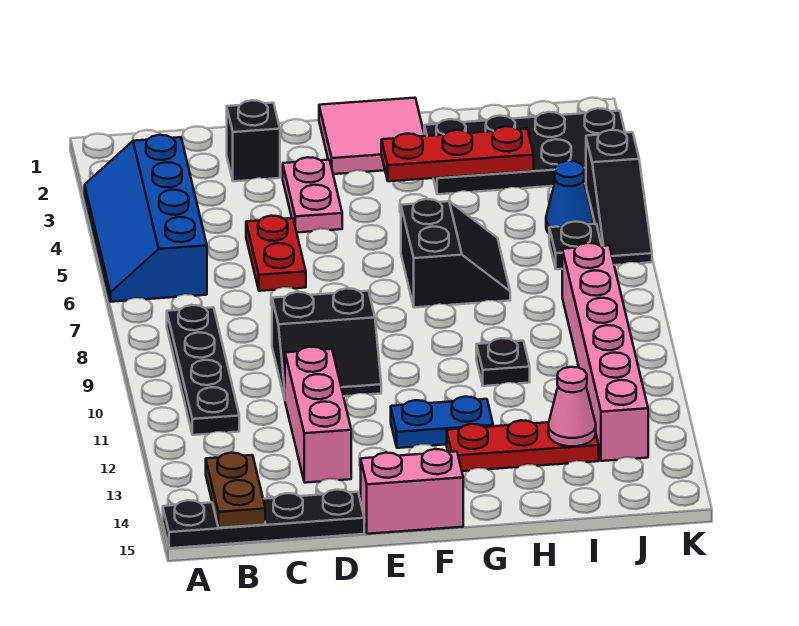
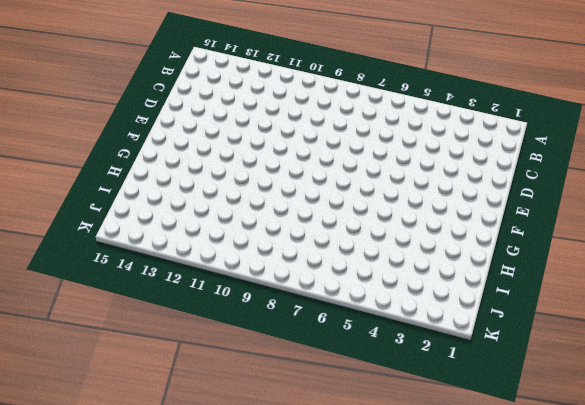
none -> blue slope A3:B6 level 1 top B
none -> black plate A15:D15 level 1
none -> black plate B8:B11 level 1

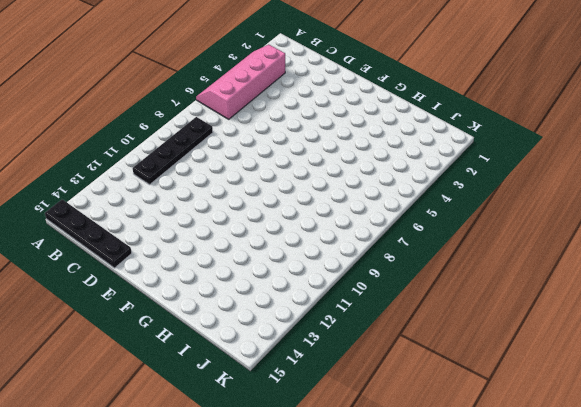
pink slope A3:B6 level 1 top B -> blue slope A3:B6 level 1 top B
none -> black brick D2 level 1
none -> red plate D5:D6 level 1
none -> black slope D9:E10 level 1 top 9

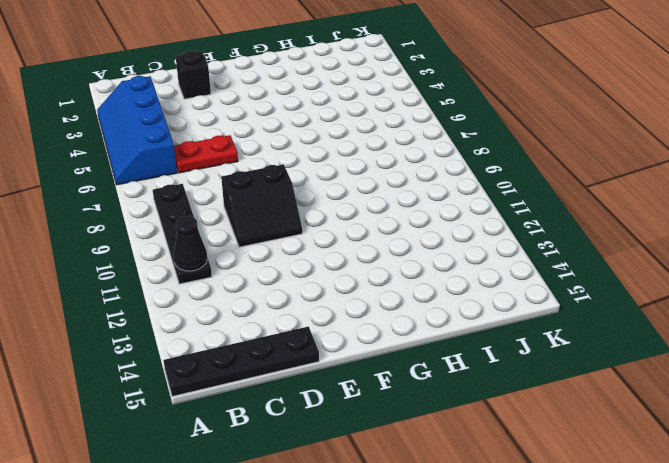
black cone B11 level 2 -> none
red plate C6:D6 level 1 -> red plate D5:D6 level 1
none -> pink brick D11:D13 level 1
none -> pink plate E3:E4 level 1
none -> pink brick E15:F15 level 1

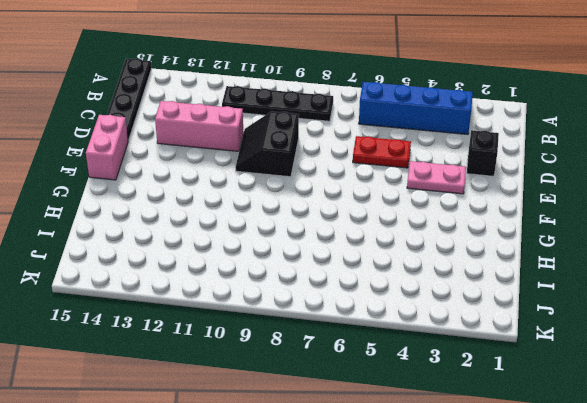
none -> pink tile F1:G2 level 1
none -> blue plate F12:G12 level 1
none -> black slope G6:H7 level 1 top G

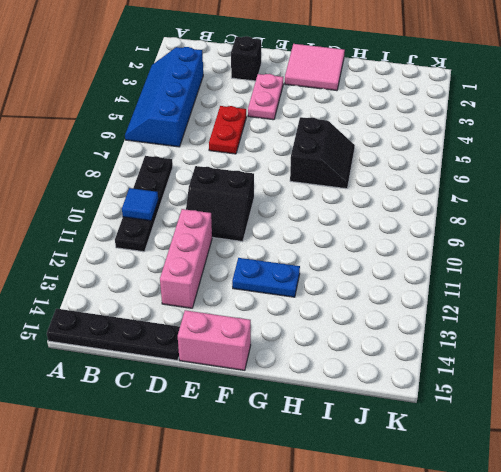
blue tile B10 level 2 -> none
none -> red plate G13:I13 level 1
none -> black plate H2:K3 level 1
none -> black plate H10 level 1

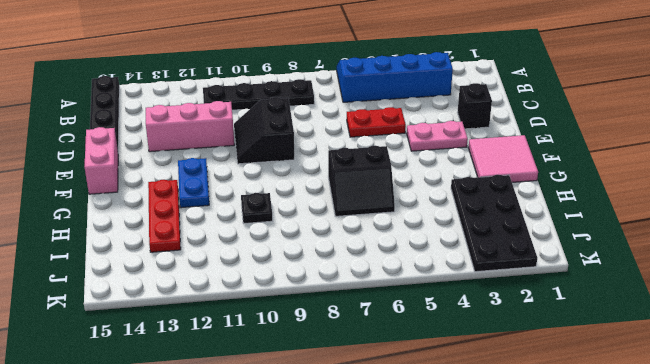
none -> blue cone J5 level 1
none -> black plate J6 level 1
none -> pink brick J8:J13 level 1

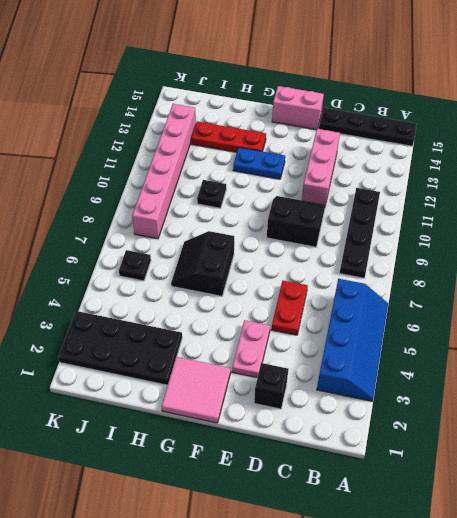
none -> blue cone J5 level 1
none -> black slope K4:K6 level 1 top 4
none -> brown plate B14:B15 level 2

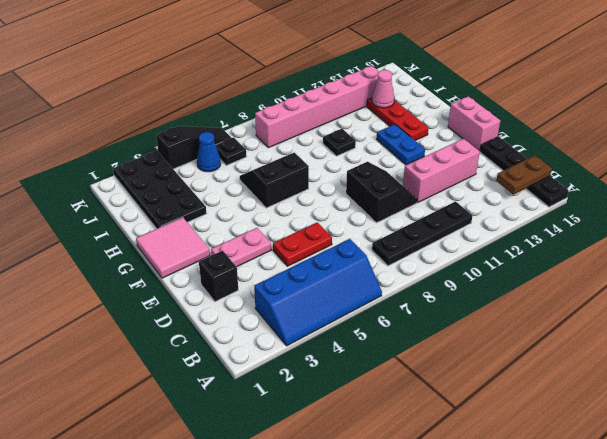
none -> red plate G3:I3 level 2

